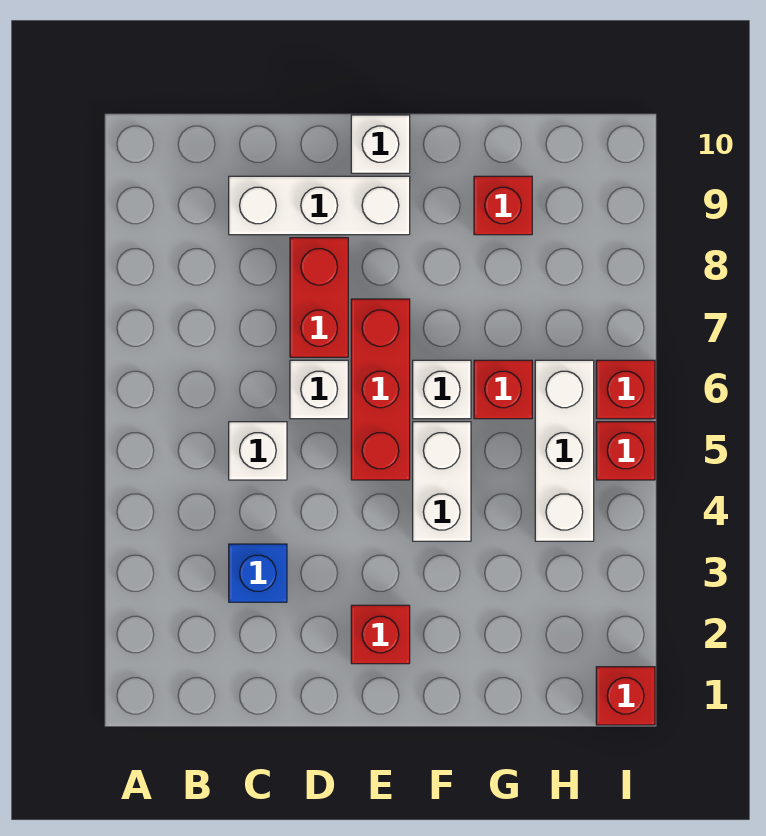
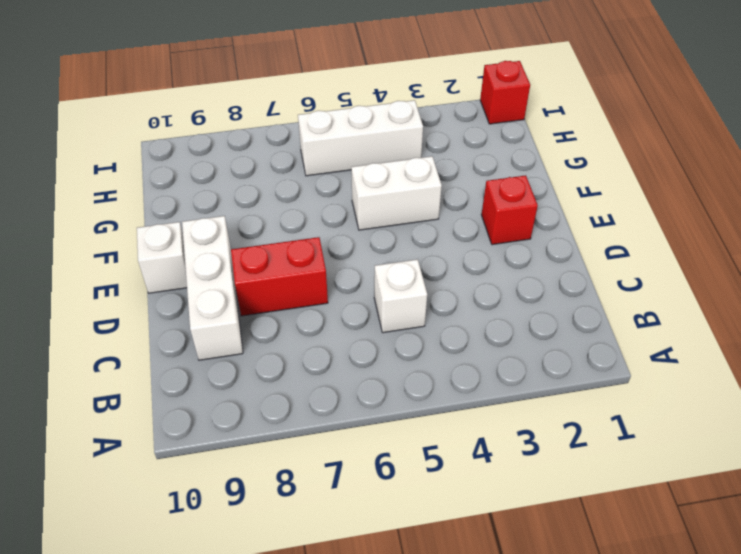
none -> blue brick C3 level 1
none -> white brick D6 level 1
none -> red brick E5:E7 level 1

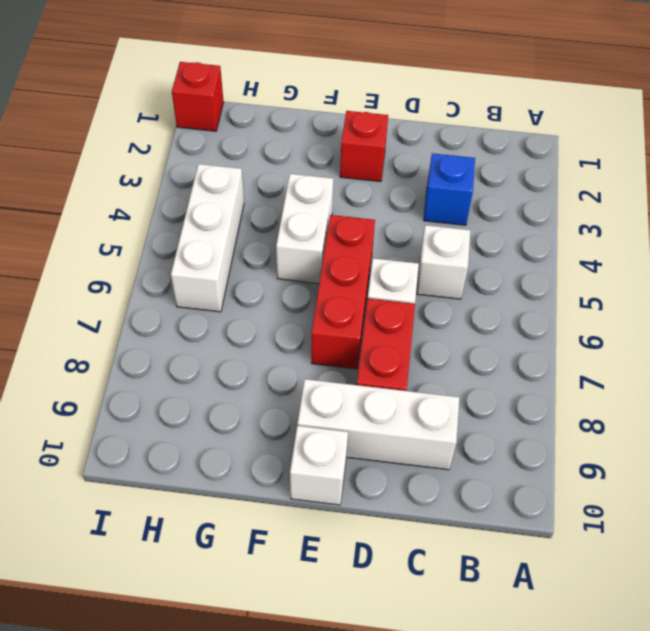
none -> white brick F6 level 1
none -> red brick G6 level 1
none -> red brick G9 level 1

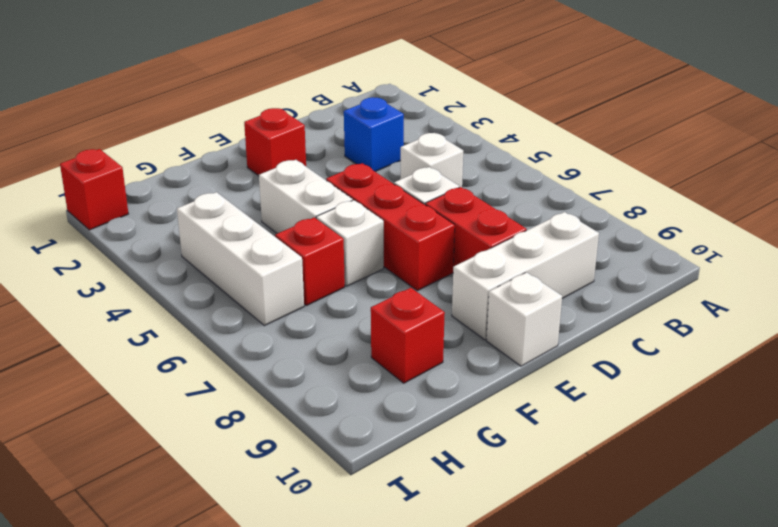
none -> red brick I5 level 1
none -> red brick I6 level 1

